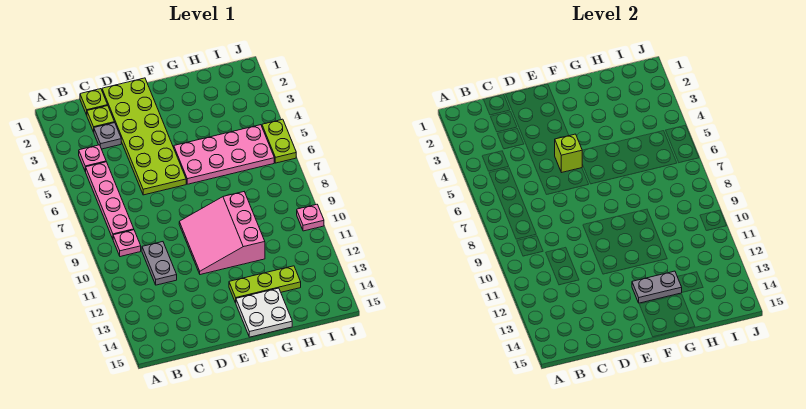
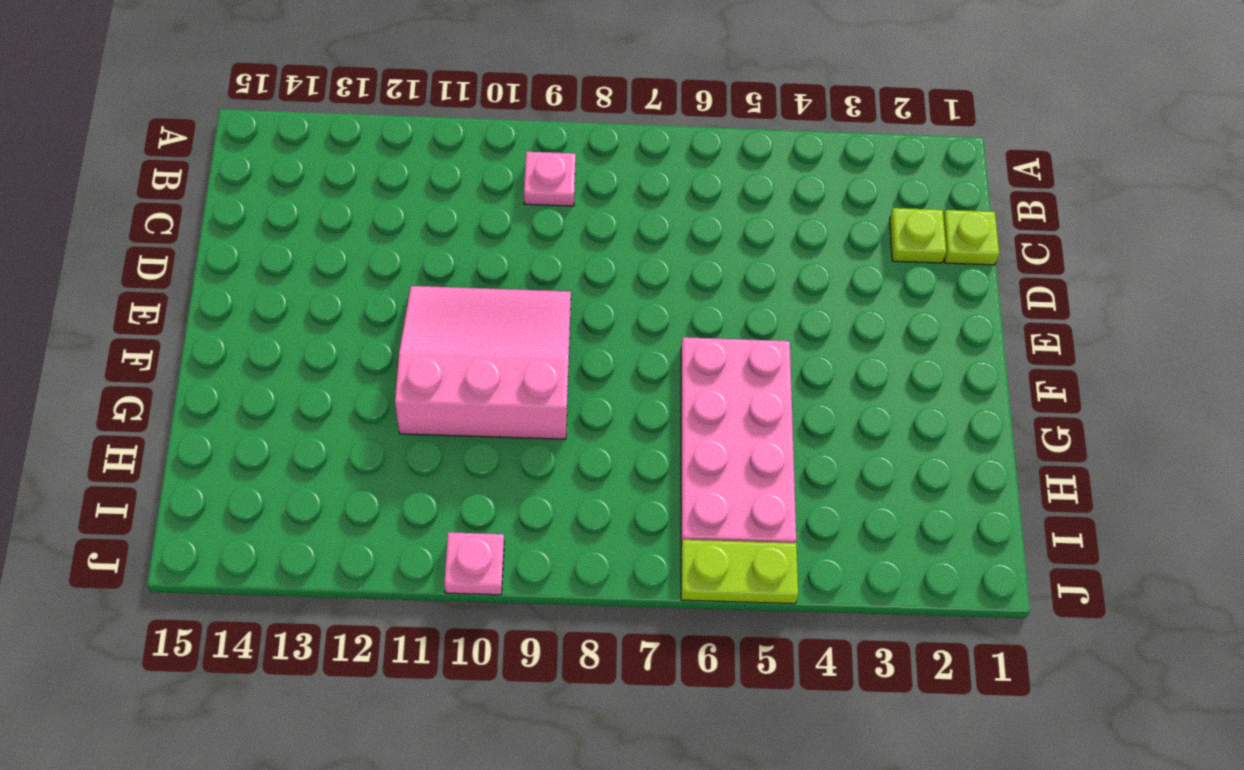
none -> pink plate B4 level 1
none -> pink plate B5:B8 level 1
none -> grey plate C3 level 1

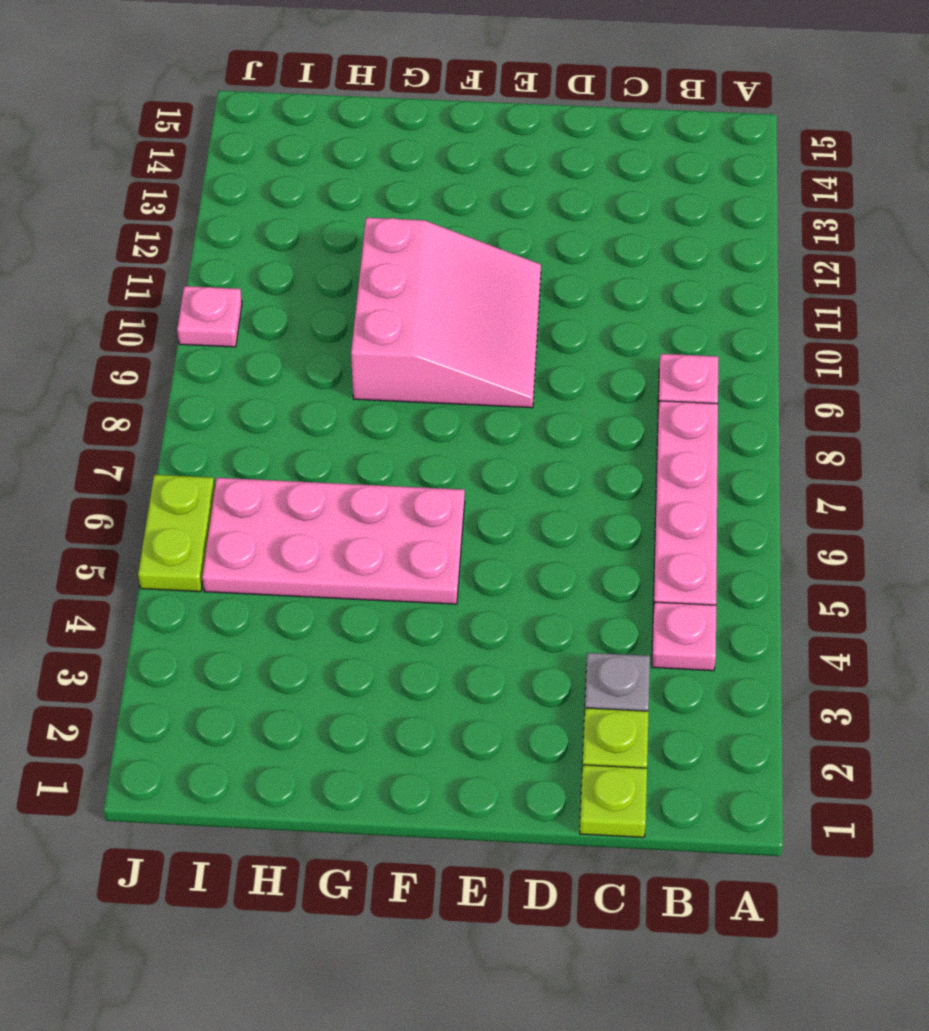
none -> grey plate C10:C11 level 1
none -> lime plate D1:E6 level 1
none -> lime plate F13:H13 level 1

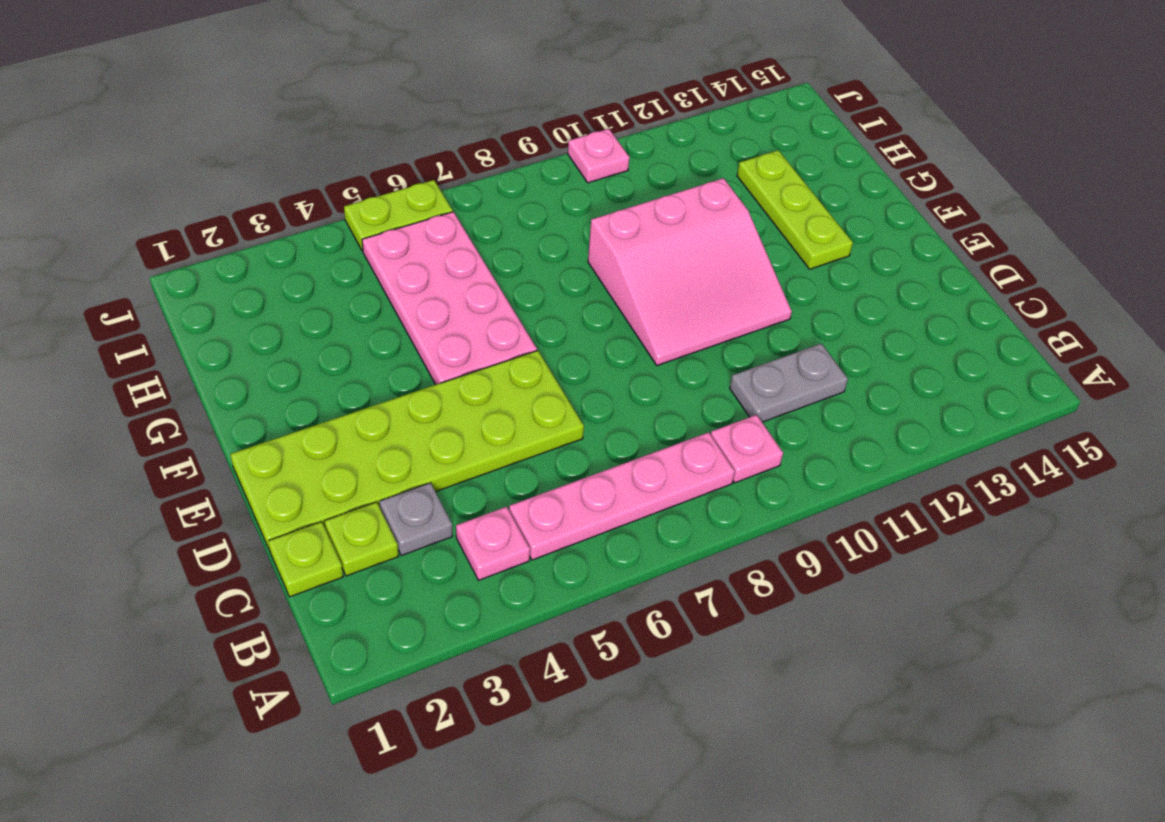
none -> white plate F14:G15 level 1
none -> lime brick E5 level 2
none -> grey plate F13:G13 level 2

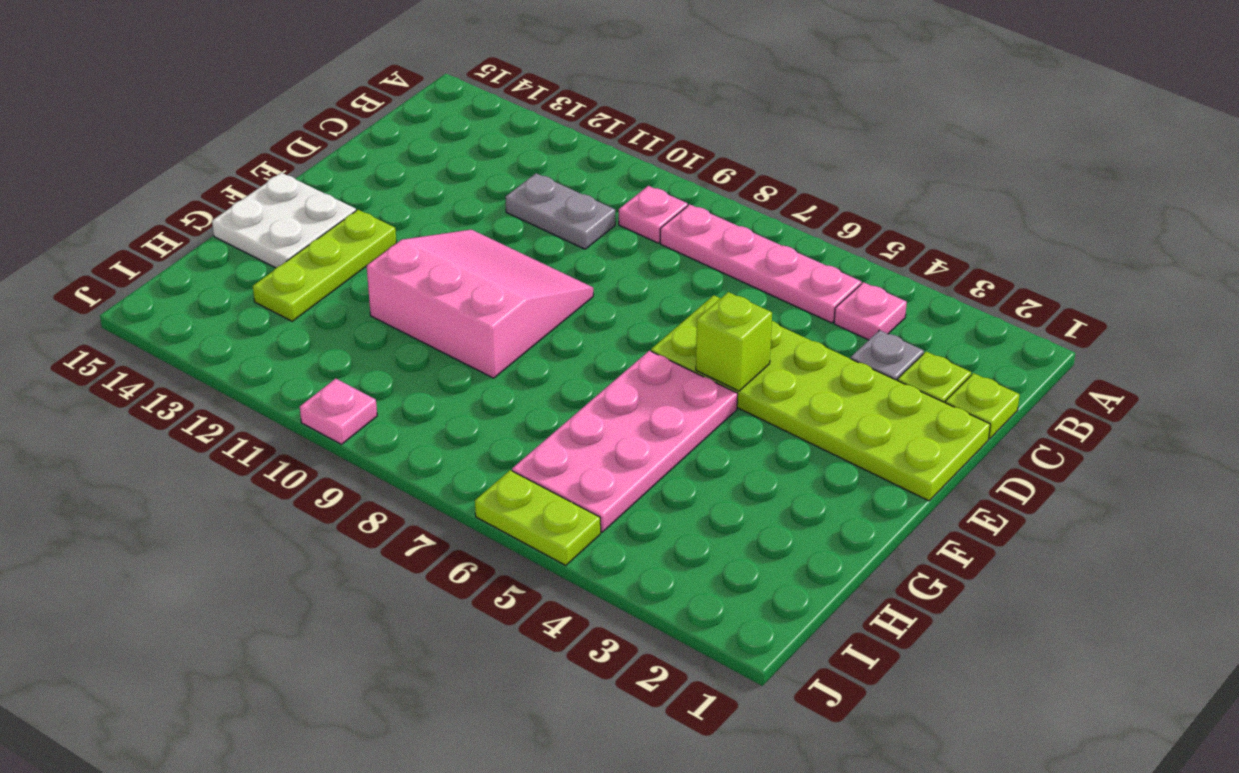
none -> grey plate F13:G13 level 2

